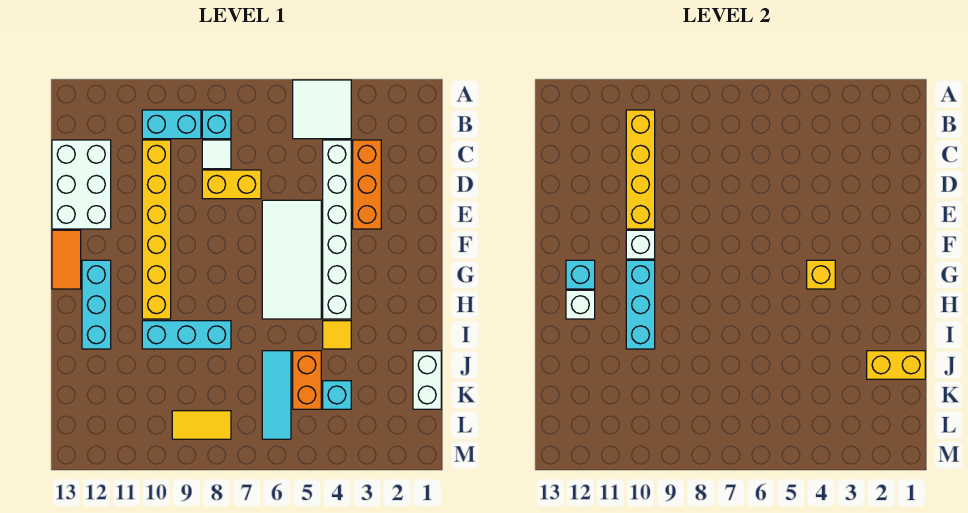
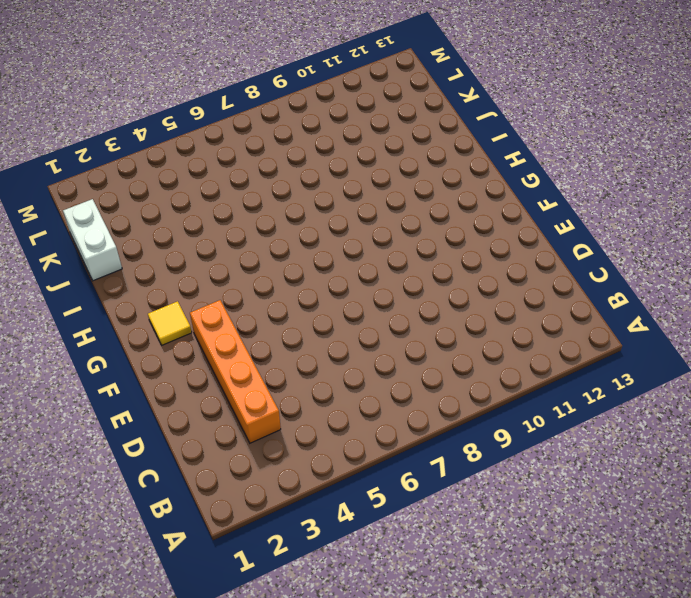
orange brick C3:F3 level 1 -> orange brick C3:E3 level 1
yellow tile G2 level 1 -> yellow tile I4 level 1
none -> white tile A4:B5 level 1
none -> cyan brick B8 level 1
none -> cyan brick B9:B10 level 1

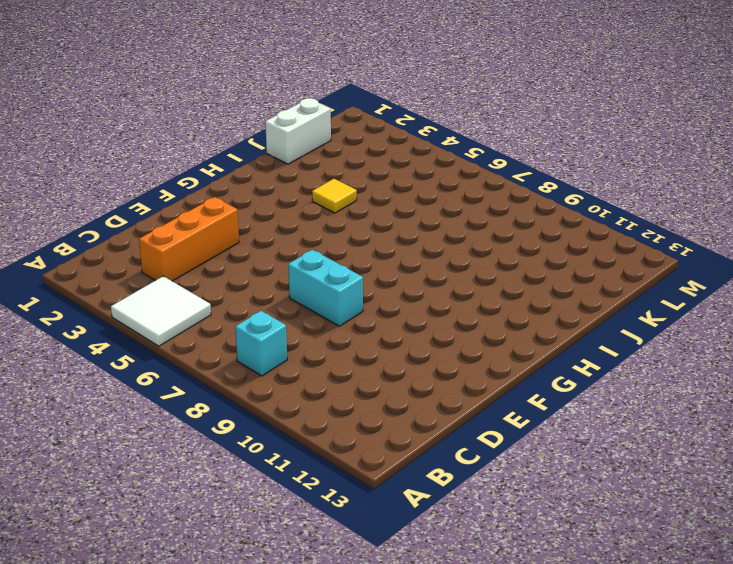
cyan brick E7:E8 level 1 -> cyan brick B9:B10 level 1
none -> white brick C4:H4 level 1
none -> white tile C8 level 1
none -> yellow brick C10:H10 level 1

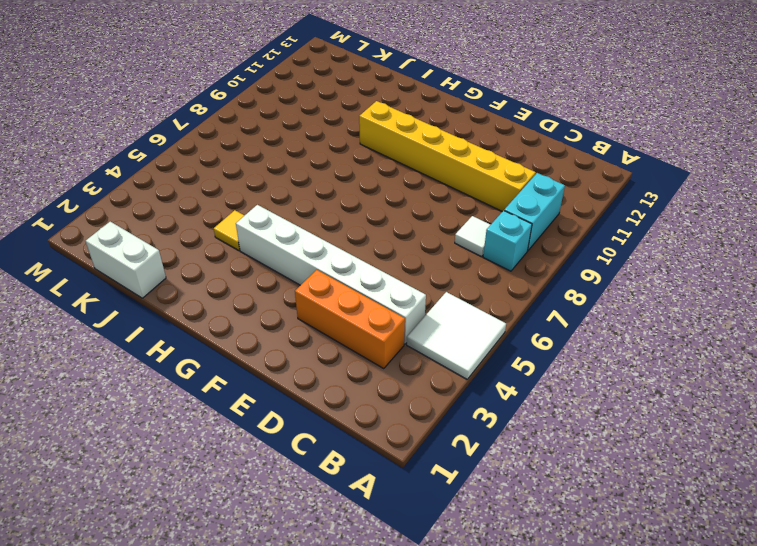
none -> white brick C12:E13 level 1
none -> yellow brick D7:D8 level 1
none -> white tile E5:H6 level 1

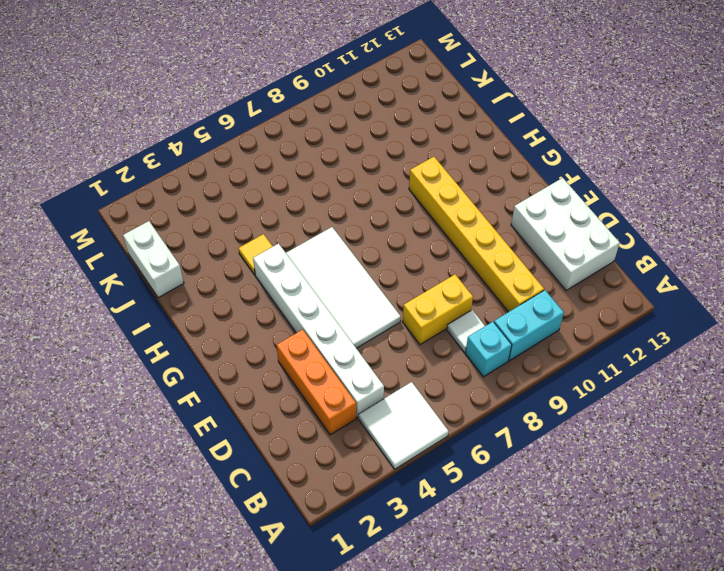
none -> orange tile F13:G13 level 1
none -> cyan brick G12:I12 level 1
none -> cyan brick I8:I10 level 1

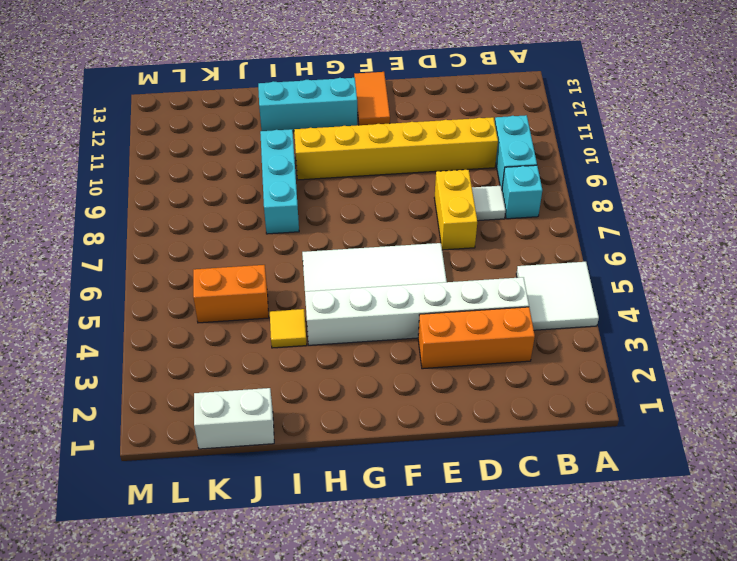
orange tile F12:F13 level 1 -> orange tile F13:G13 level 1
none -> white brick C12:E13 level 1
none -> cyan tile J6:L6 level 1
none -> cyan brick K4 level 1

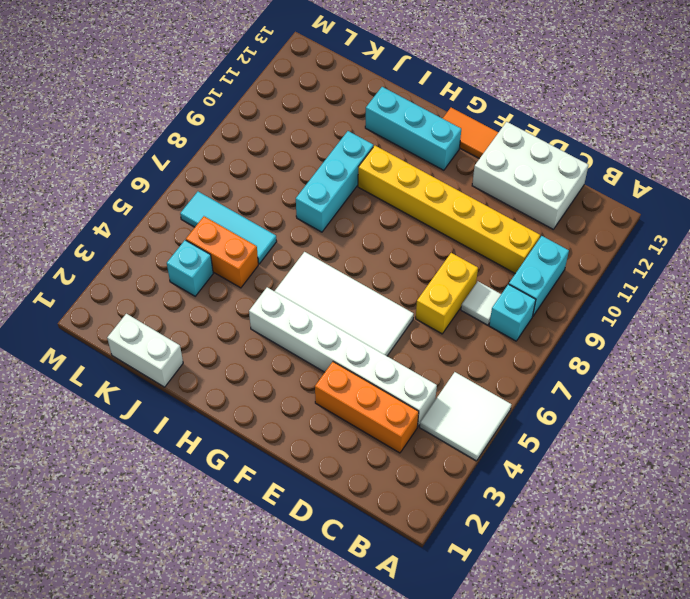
none -> yellow tile I4 level 1
none -> yellow tile L8:L9 level 1
none -> yellow brick B10:E10 level 2

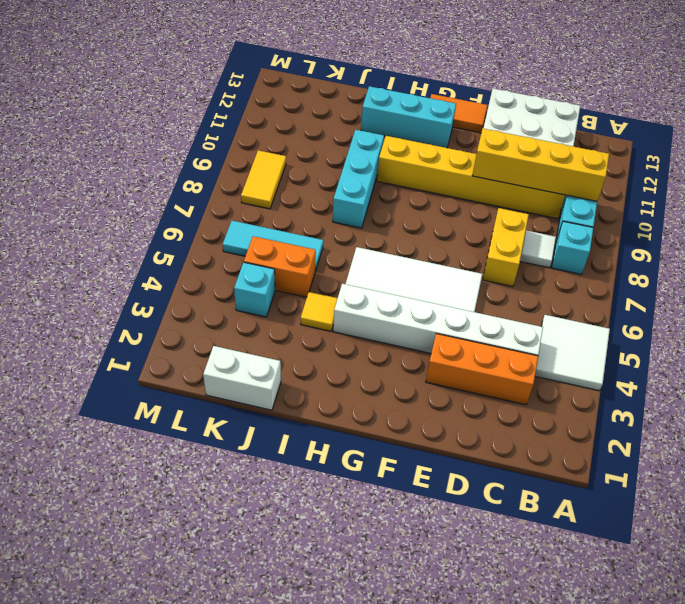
none -> white brick F10 level 2
none -> yellow brick G4 level 2
none -> cyan brick G10:I10 level 2

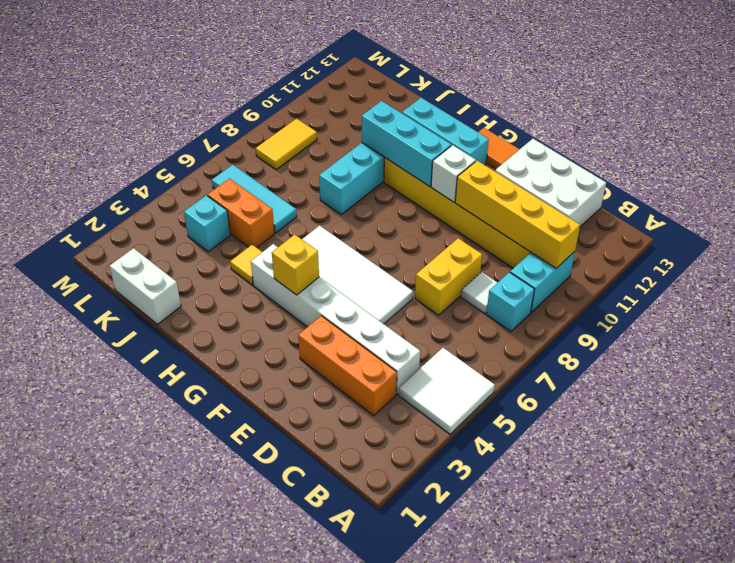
none -> cyan brick G12 level 2
none -> white brick H12 level 2
none -> yellow brick J1:J2 level 2

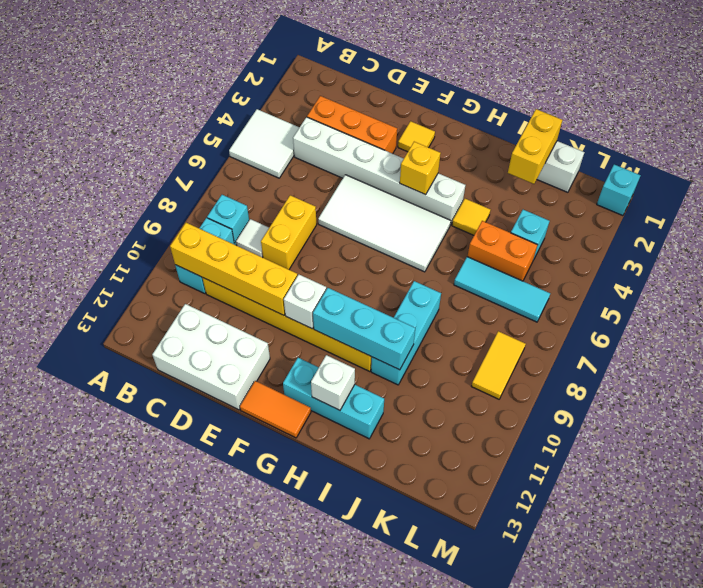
yellow tile F2 level 1 -> none
cyan brick M1 level 1 -> cyan brick G12 level 2

